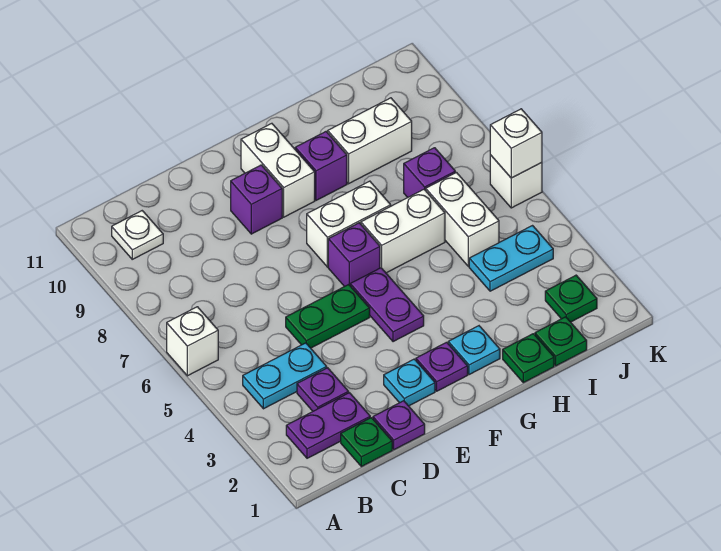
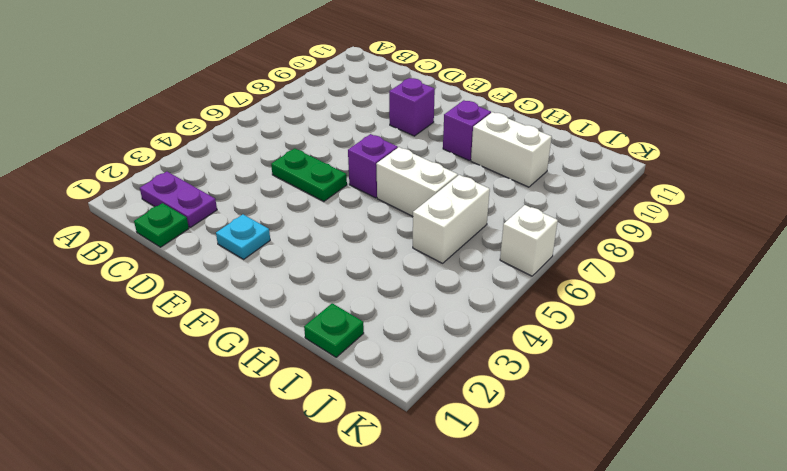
none -> white brick A6 level 1
none -> cyan plate B4:C4 level 1
none -> white plate B10 level 1

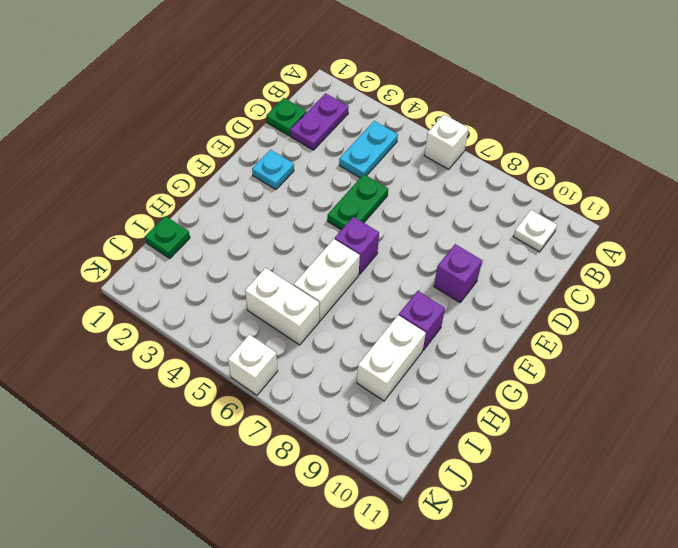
none -> purple plate C3 level 1
none -> purple plate D1 level 1
none -> purple plate F2 level 1

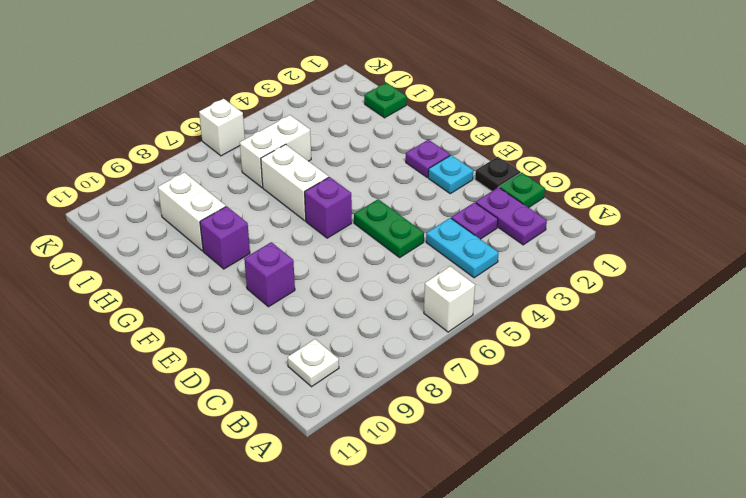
black plate D1 level 1 -> purple plate D1 level 1
none -> purple plate F4:F5 level 1
none -> white brick F7:G7 level 1
none -> white brick F9:F10 level 1

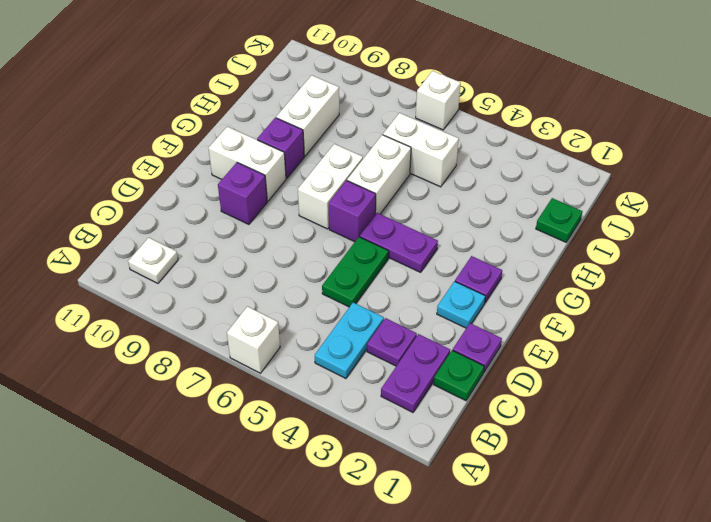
none -> cyan plate G2 level 1
none -> green plate H1 level 1
none -> cyan plate I4:J4 level 1

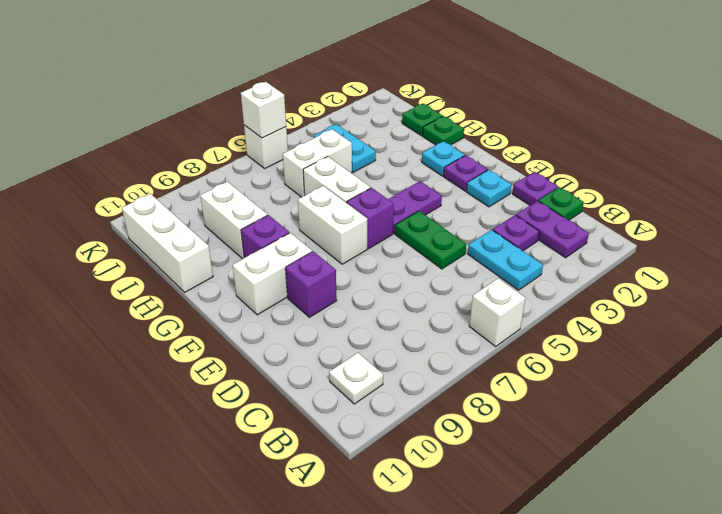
white brick H11:J11 level 1 -> none
none -> purple brick I7 level 1
none -> green plate J2 level 1

